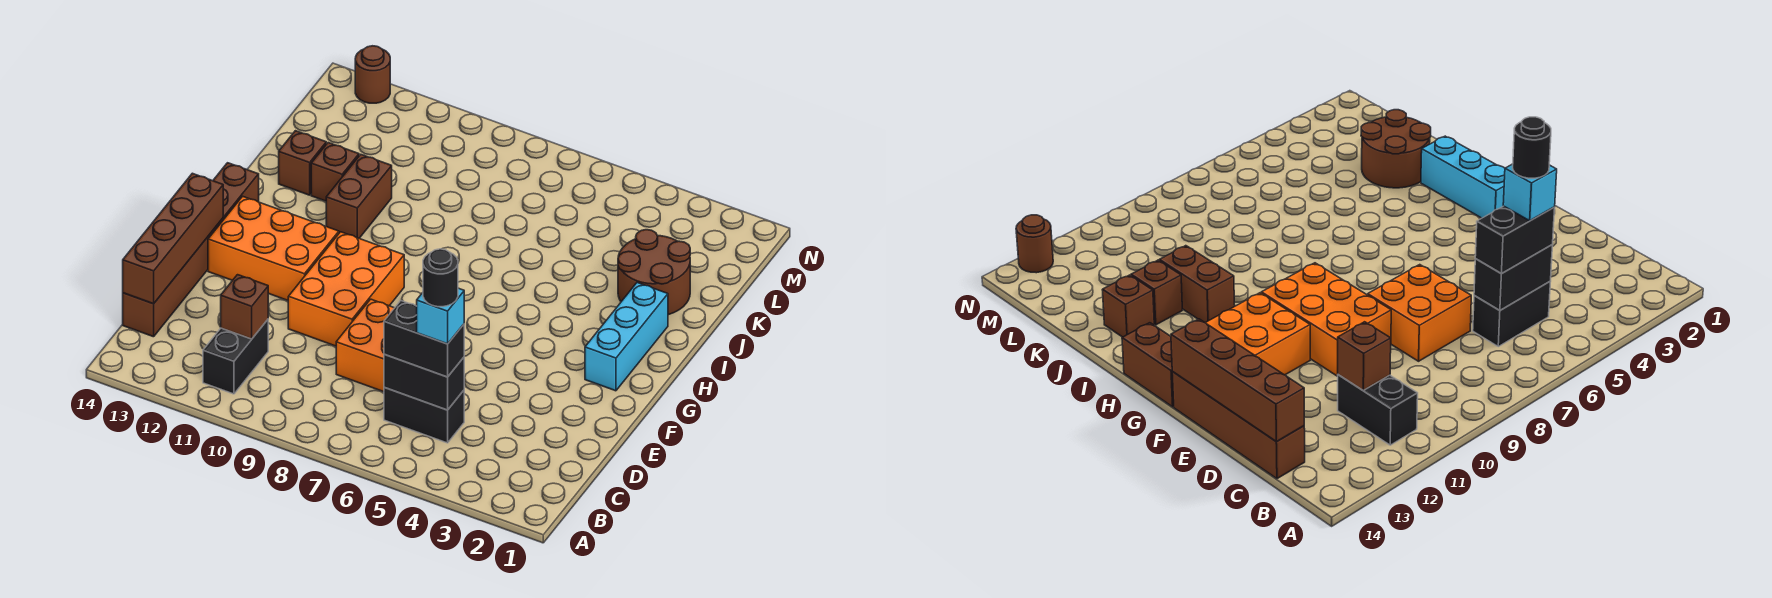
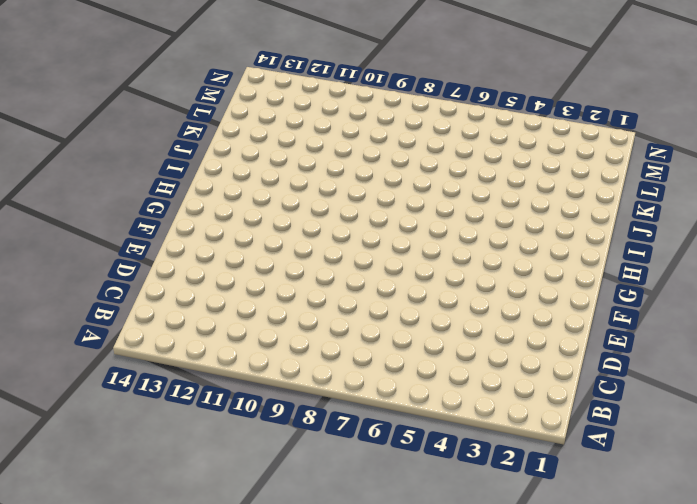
none -> black brick B11:C11 level 1
none -> black brick C5:C6 level 1
none -> brown brick C14:F14 level 1

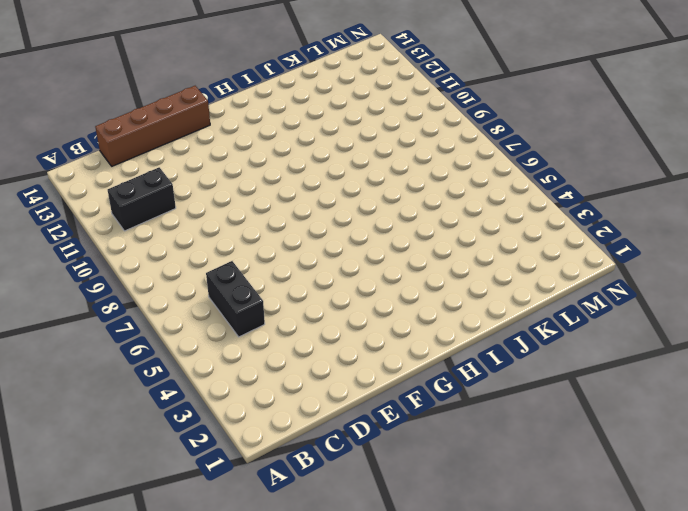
none -> orange brick D7:E8 level 1
none -> orange brick E9:G10 level 1
none -> orange brick F11:G13 level 1

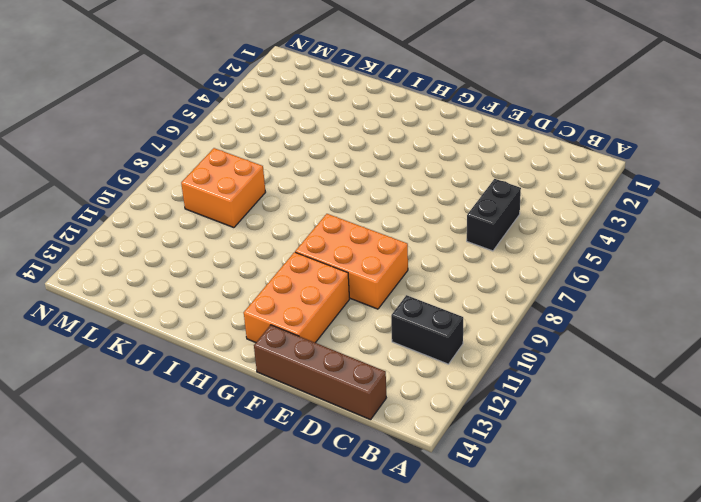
orange brick K8:L9 level 1 -> orange brick D7:E8 level 1
none -> cyan brick G2:I2 level 1
none -> brown brick G14:H14 level 1
none -> brown brick I11:J11 level 1

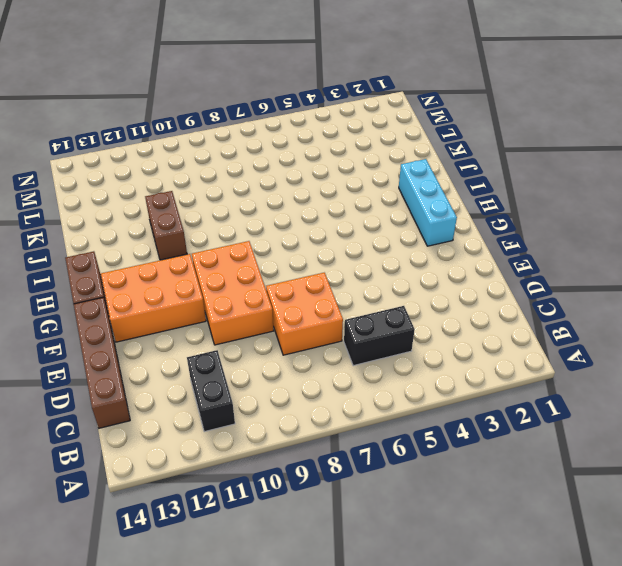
none -> brown round brick J2:K3 level 1
none -> brown brick J12 level 1
none -> brown brick J13 level 1

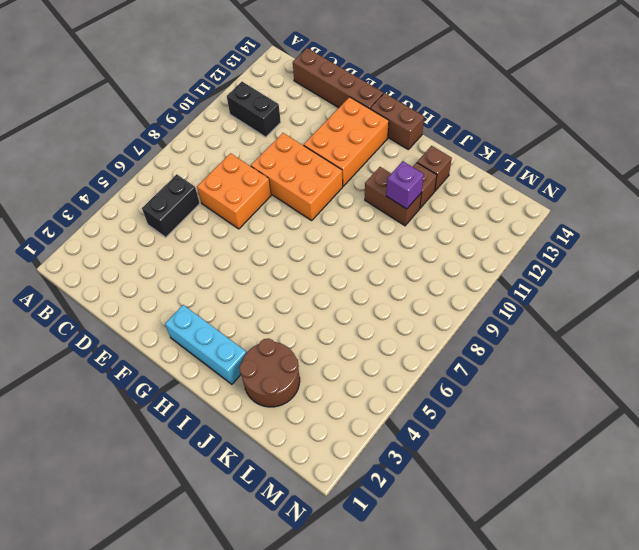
purple brick J11 level 2 -> none
none -> brown round brick N13 level 1
none -> black brick C5:C6 level 2
none -> brown brick C11 level 2

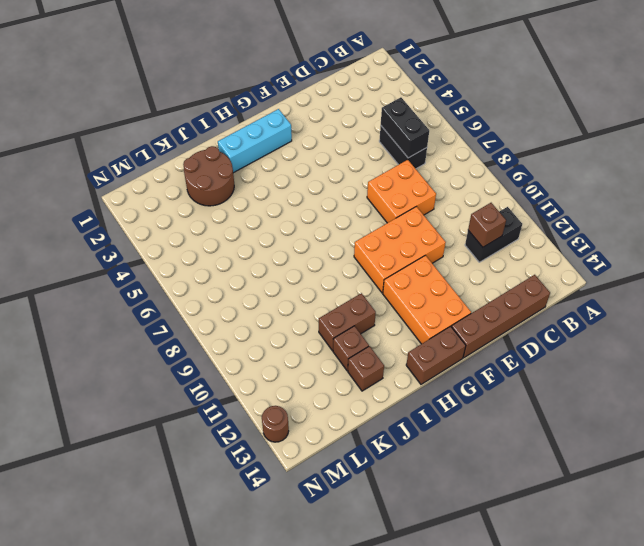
none -> brown brick C14:F14 level 2
none -> black brick C5:C6 level 3
none -> cyan brick C5 level 4

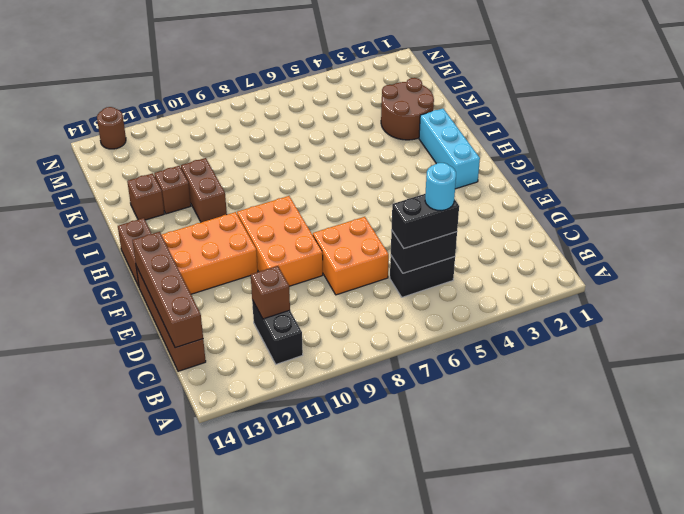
cyan round brick C5 level 4 -> cyan brick C5 level 4
none -> black round brick C5 level 5

